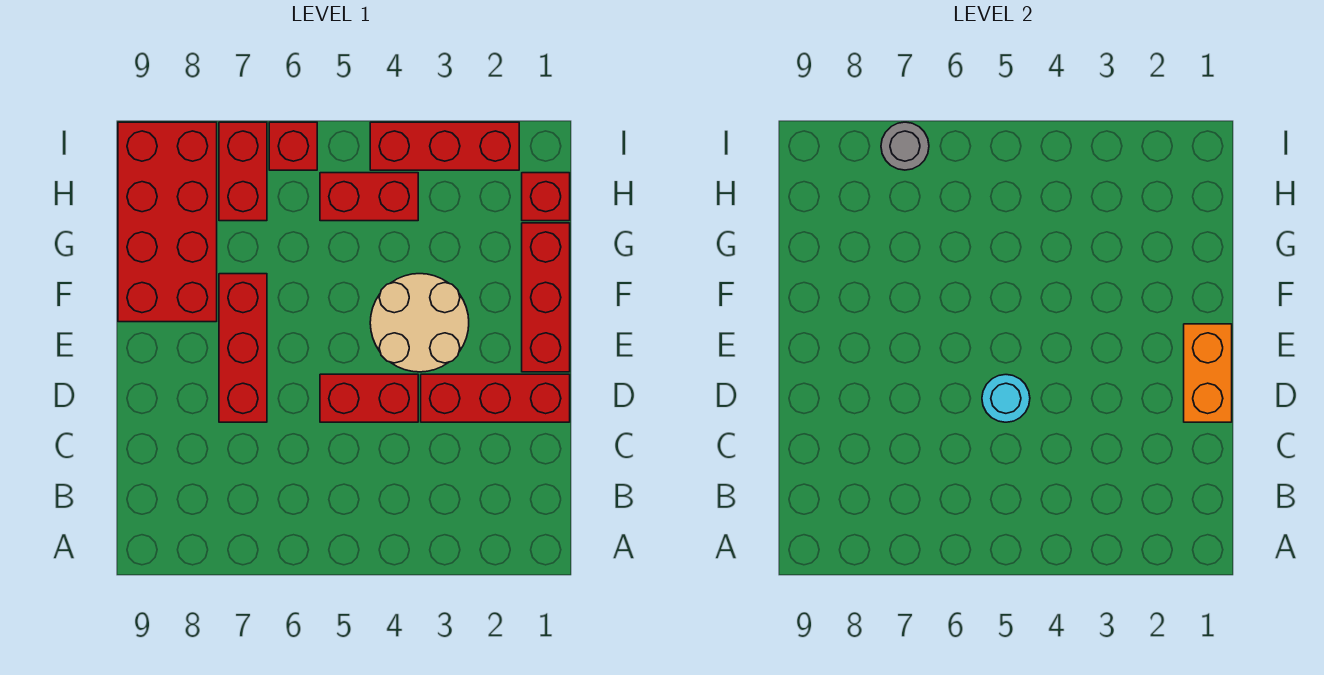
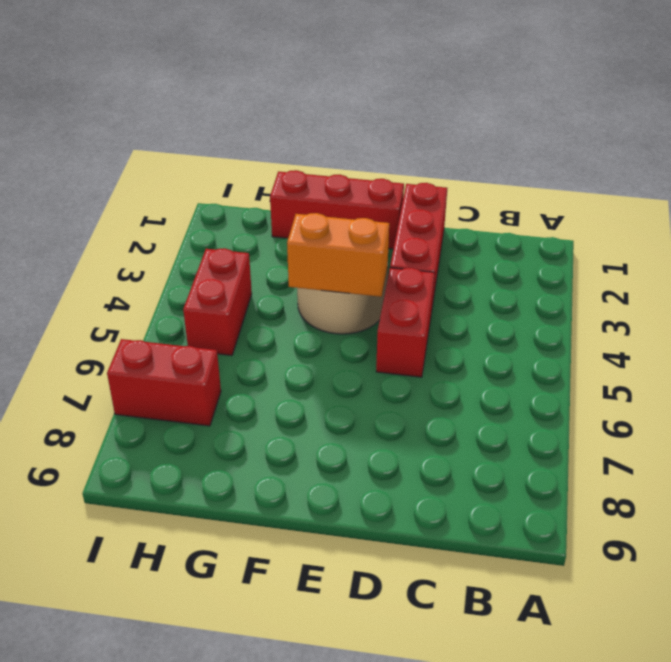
orange brick E4:F4 level 2 -> orange brick D1:E1 level 2
none -> red brick D7:F7 level 1
none -> red brick F8:I9 level 1
none -> red brick H1 level 1

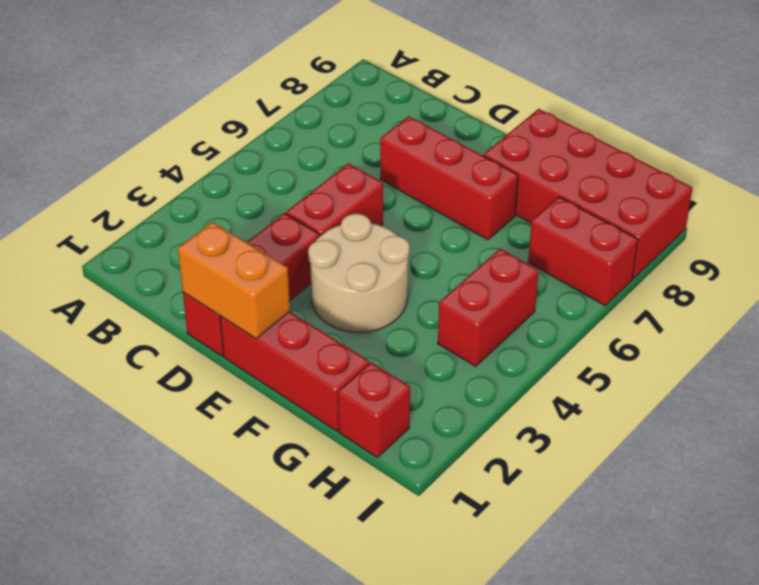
none -> red brick I2:I4 level 1
none -> red brick I6 level 1
none -> cyan round brick D5 level 2

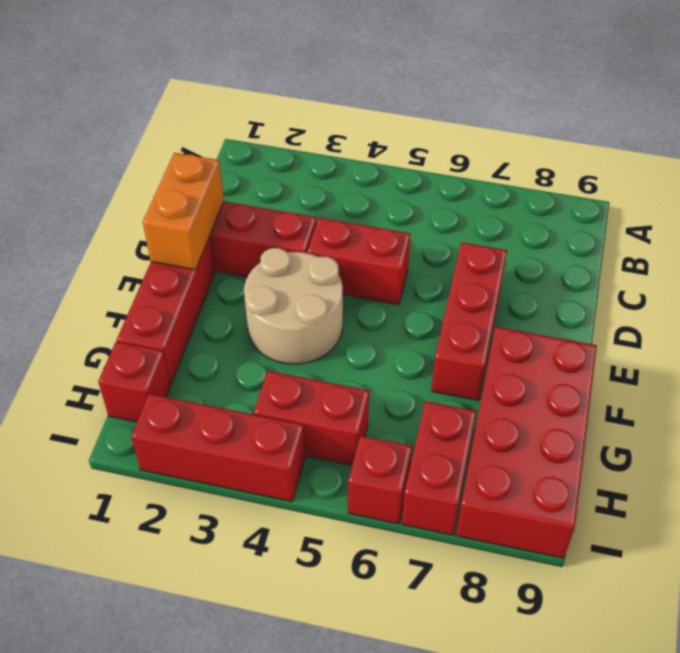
none -> cyan round brick D5 level 2
none -> grey round brick I7 level 2

